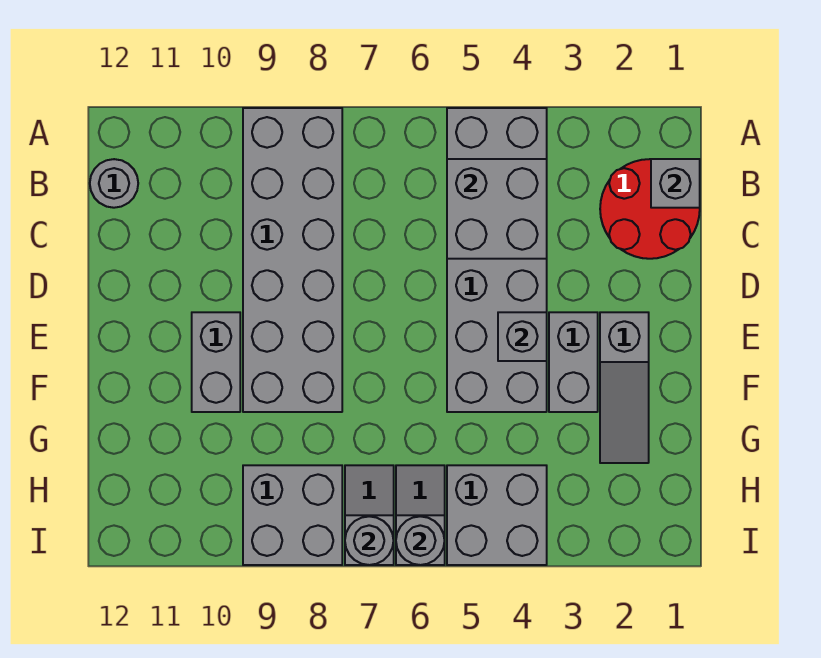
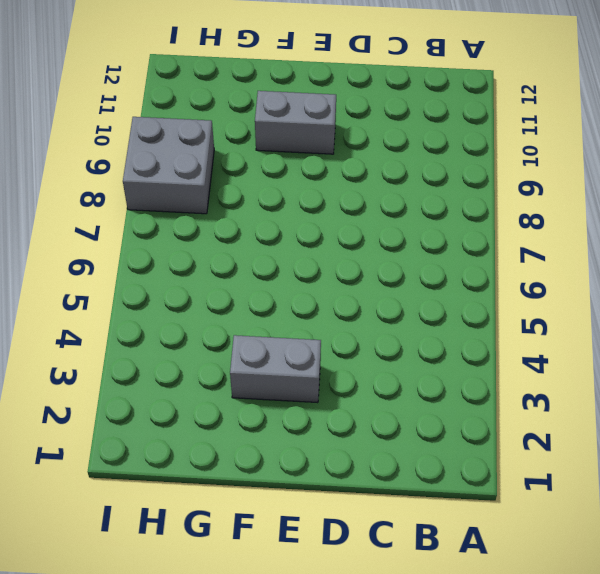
none -> grey brick A4:F5 level 1
none -> grey brick A8:F9 level 1
none -> red round brick B1:C2 level 1

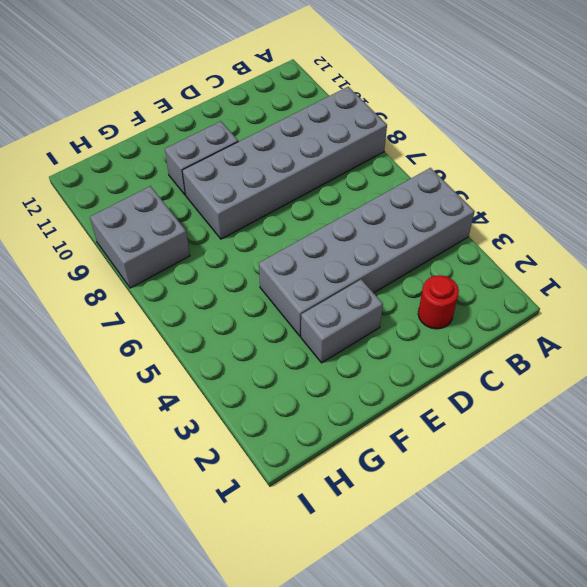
red round brick C2 level 1 -> red round brick B1:C2 level 1
none -> grey round brick B12 level 1
none -> grey slope E2:G2 level 1 top E
none -> grey brick H4:I5 level 1

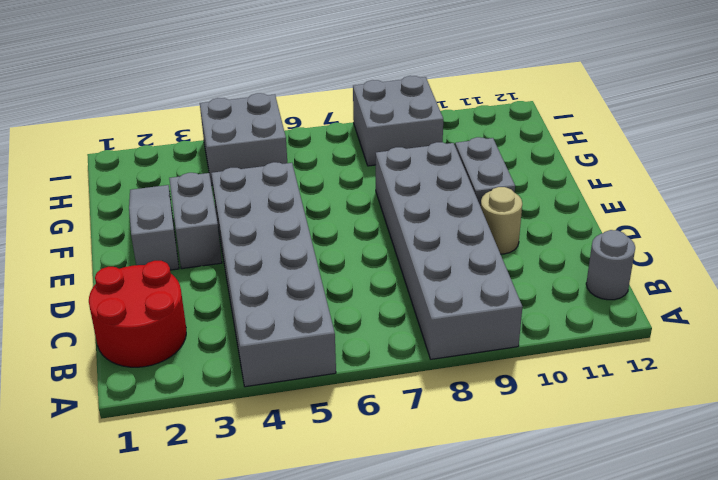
tan round brick D10 level 1 -> none
none -> grey slope H6:I6 level 1 top I
none -> grey slope H7:I7 level 1 top I
none -> grey brick B1 level 2

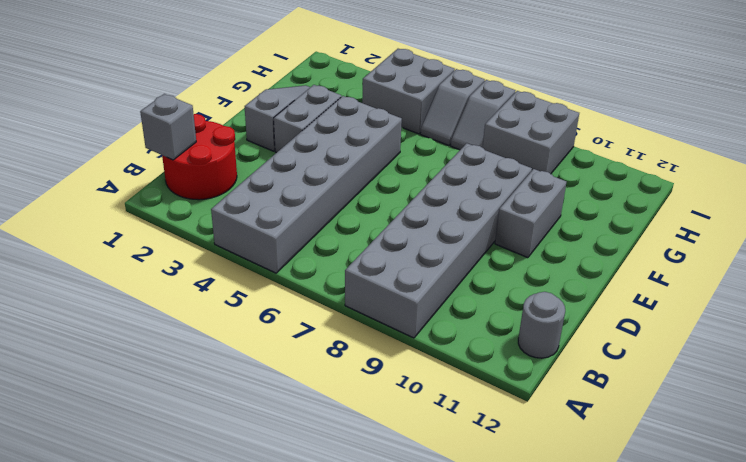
none -> grey brick B4:C5 level 2
none -> grey brick E4 level 2
none -> grey round brick I6 level 2

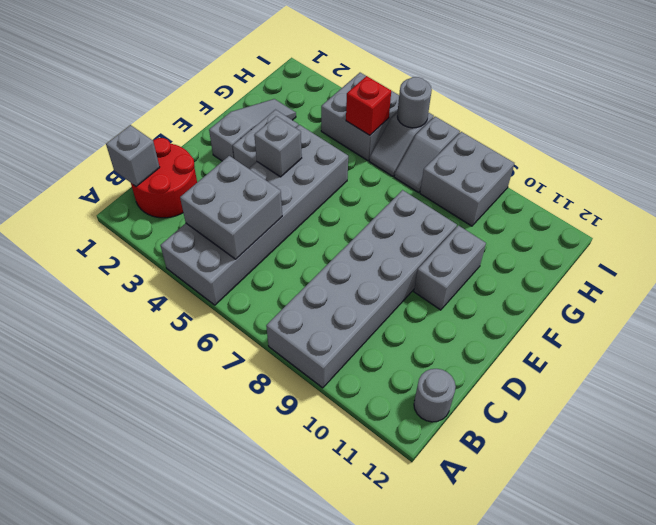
red brick H5 level 2 -> none
none -> grey round brick I7 level 2

